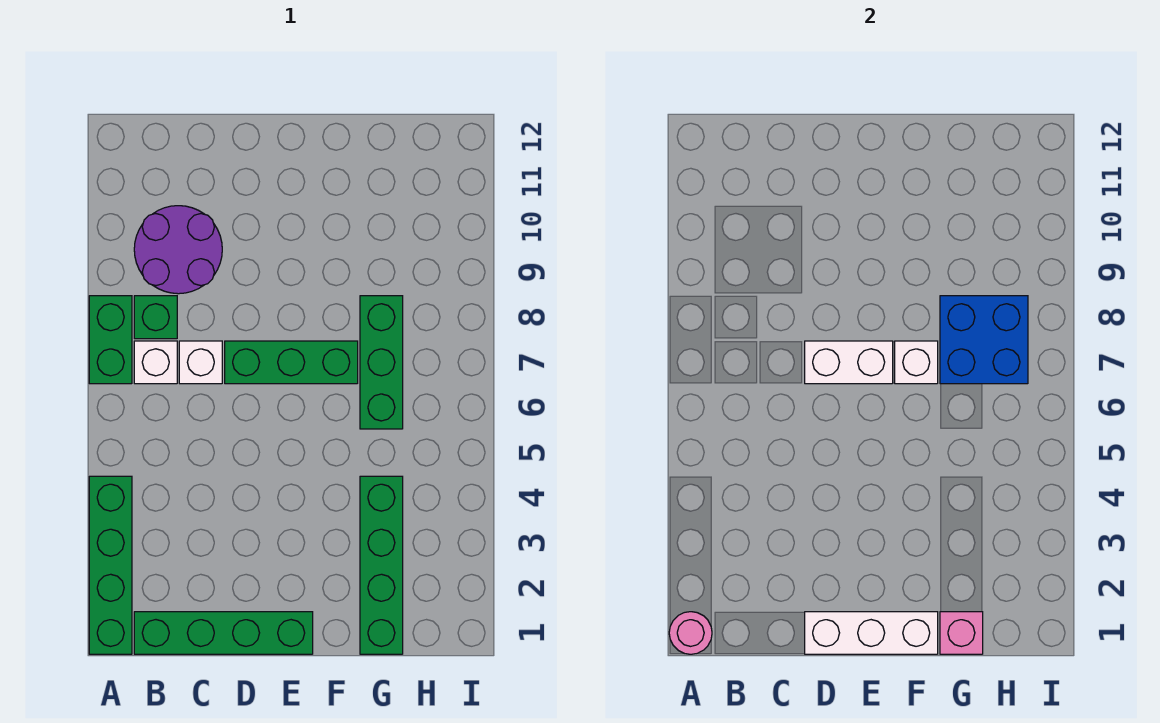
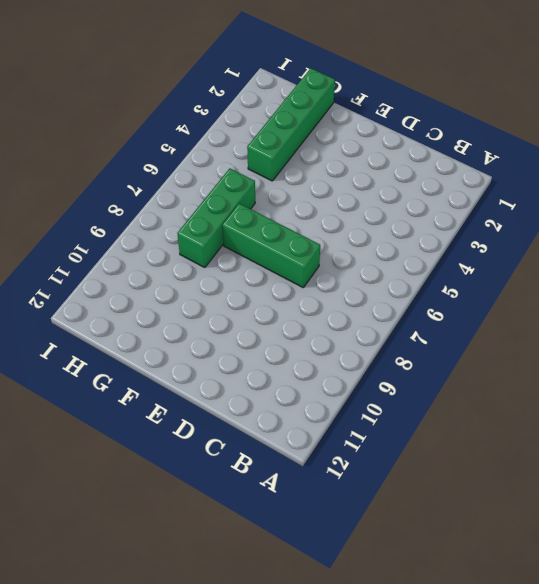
none -> green brick A1:A4 level 1
none -> green brick A7:A8 level 1
none -> green brick B1:E1 level 1

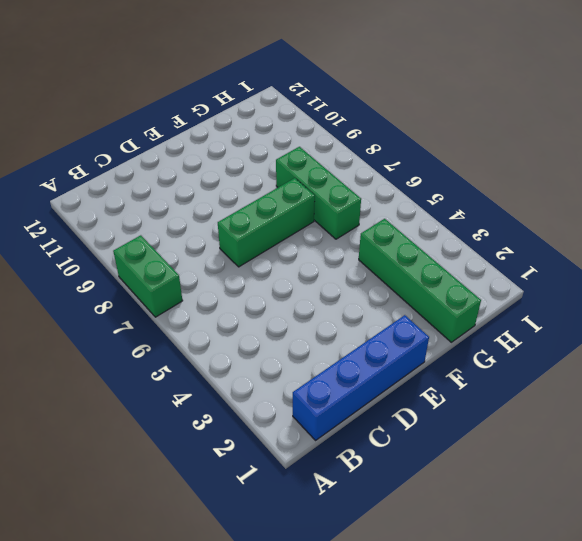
blue brick B1:E1 level 1 -> green brick B1:E1 level 1
none -> green brick A1:A4 level 1
none -> white brick B7 level 1
none -> green brick B8 level 1

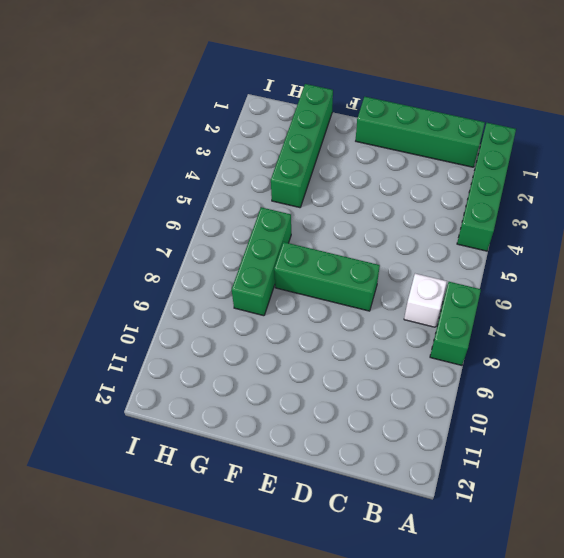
none -> green brick B8 level 1
none -> purple round brick B9:C10 level 1
none -> white brick C7 level 1

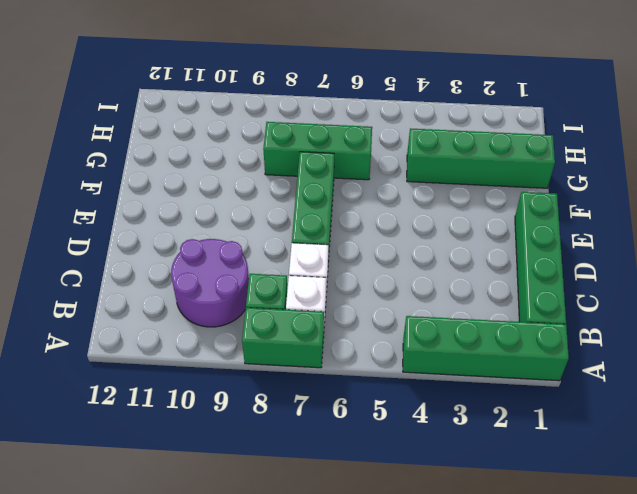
none -> pink round brick A1 level 2
none -> white brick D1:F1 level 2
none -> white brick D7:E7 level 2

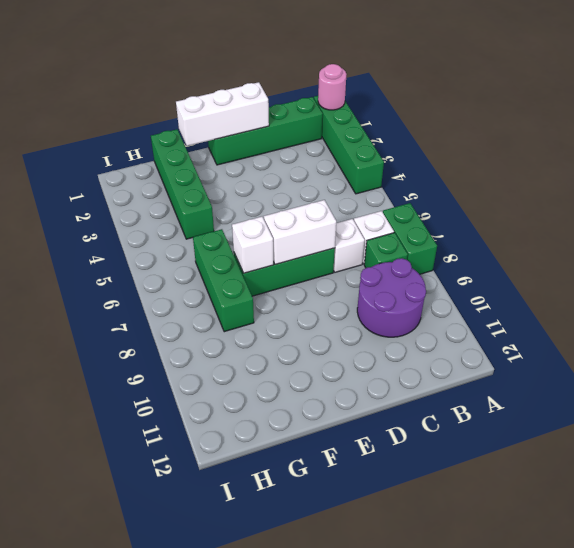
none -> pink brick G1 level 2
none -> blue brick G7:H8 level 2

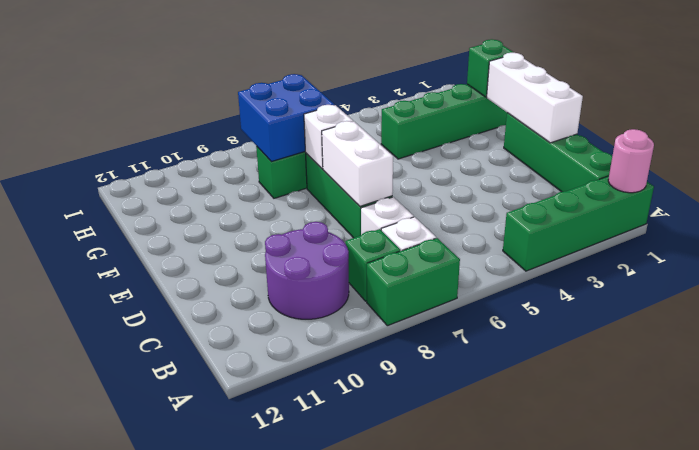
green brick G1 level 2 -> pink brick G1 level 2

